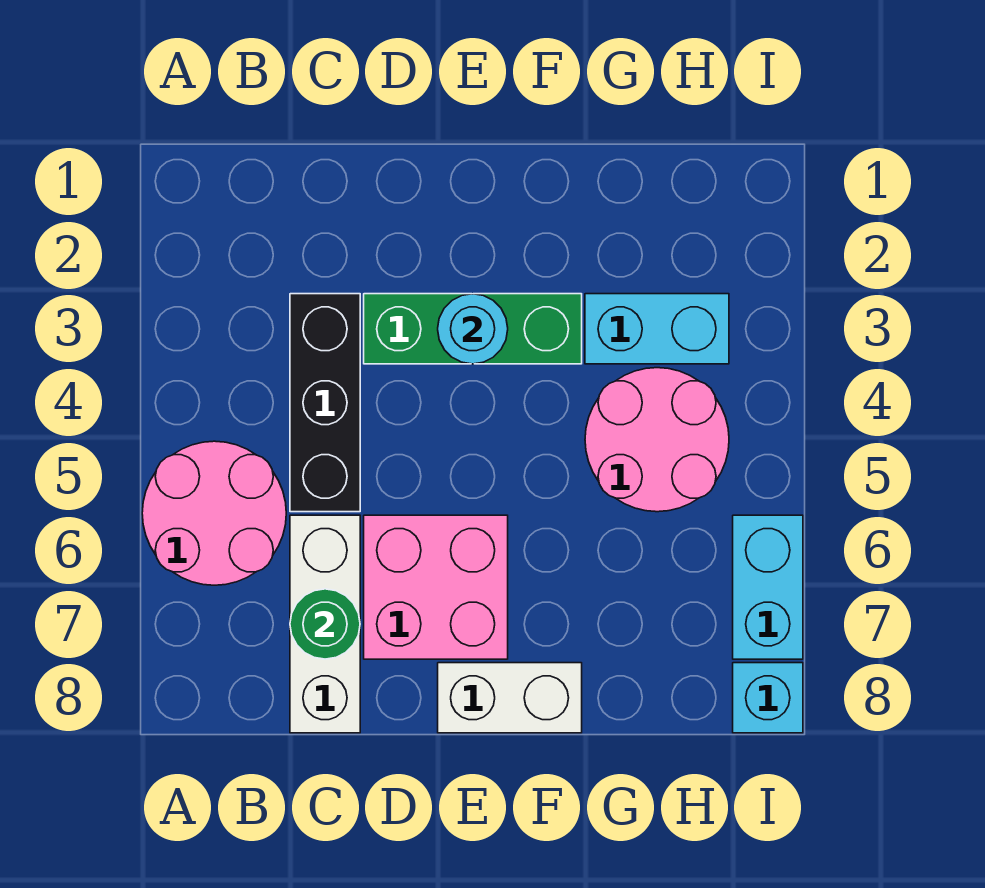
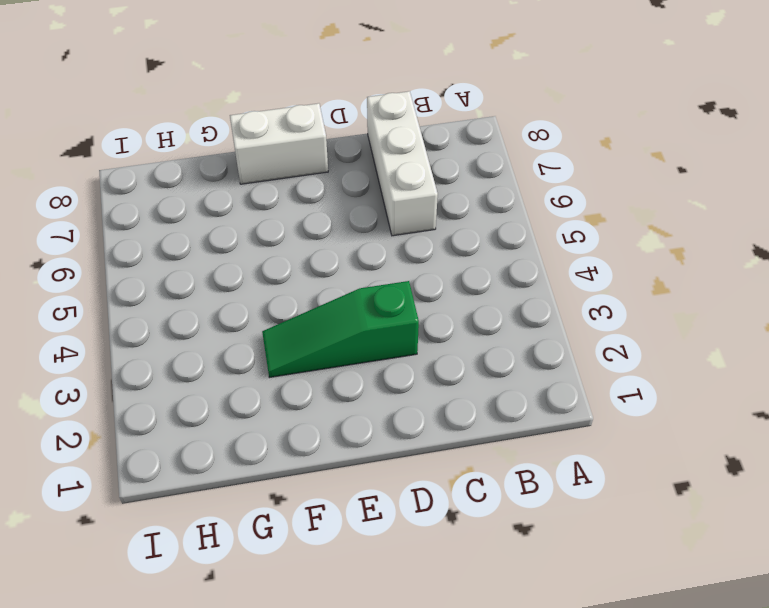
green slope D3:F3 level 1 top D -> green brick D3:F3 level 1
none -> pink round brick A5:B6 level 1
none -> black brick C3:C5 level 1
none -> pink brick D6:E7 level 1

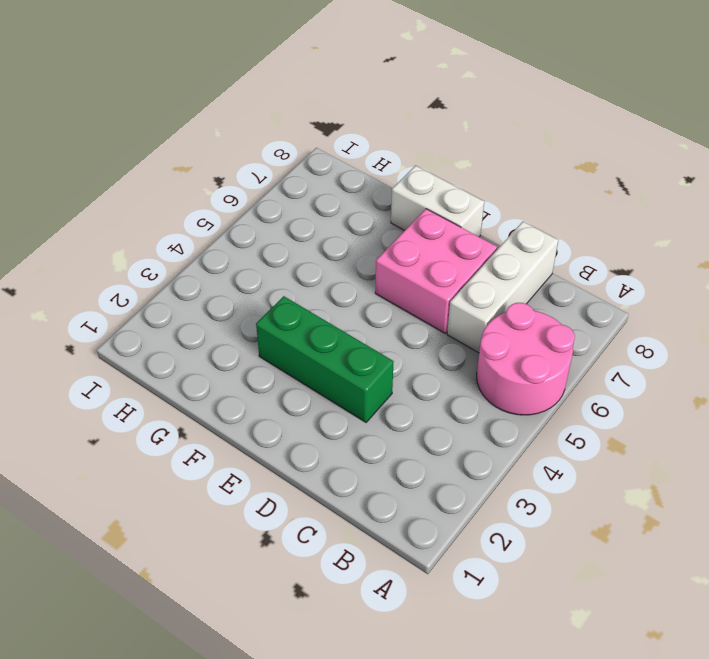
none -> black brick C3:C5 level 1
none -> cyan brick G3:H3 level 1
none -> pink round brick G4:H5 level 1

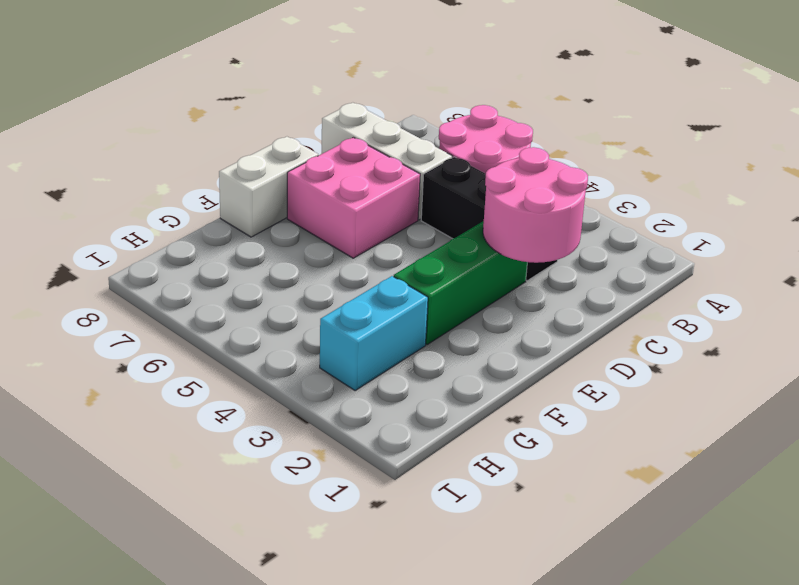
pink round brick C2:D3 level 2 -> pink round brick G4:H5 level 1
none -> cyan brick I6:I7 level 1
none -> cyan brick I8 level 1
none -> green round brick C7 level 2

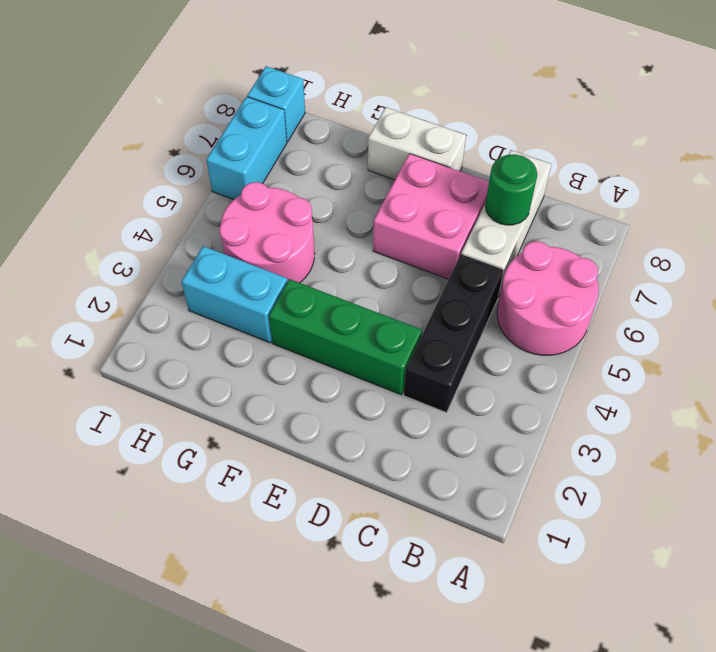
none -> cyan round brick E3 level 2

